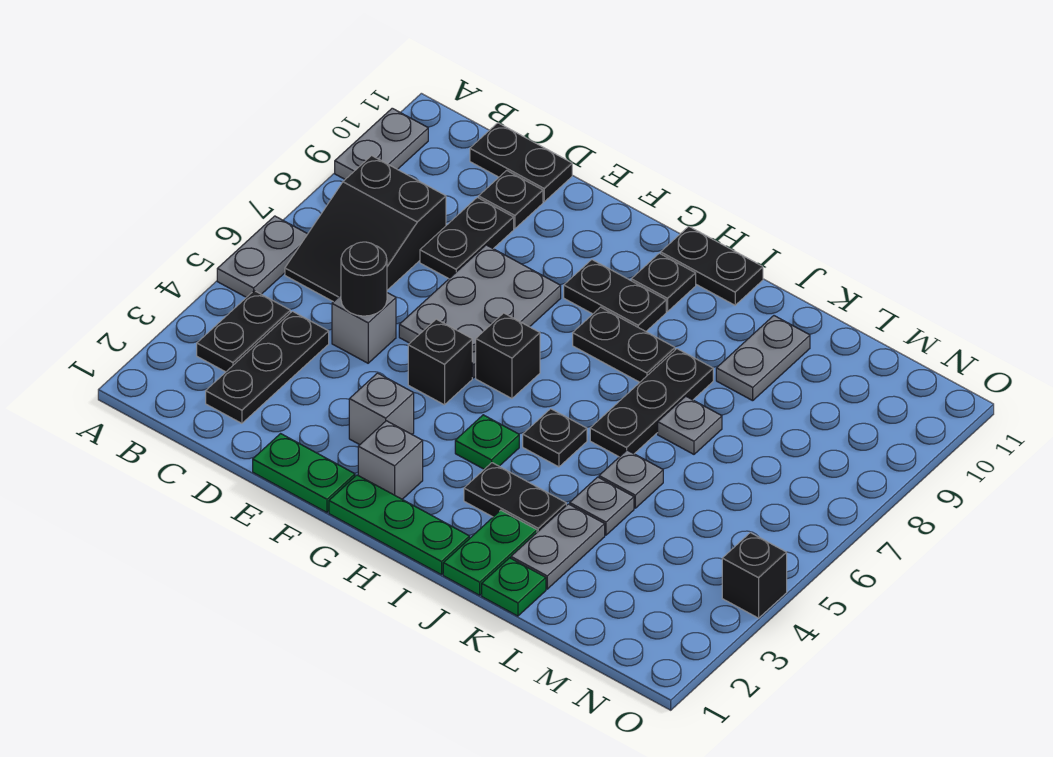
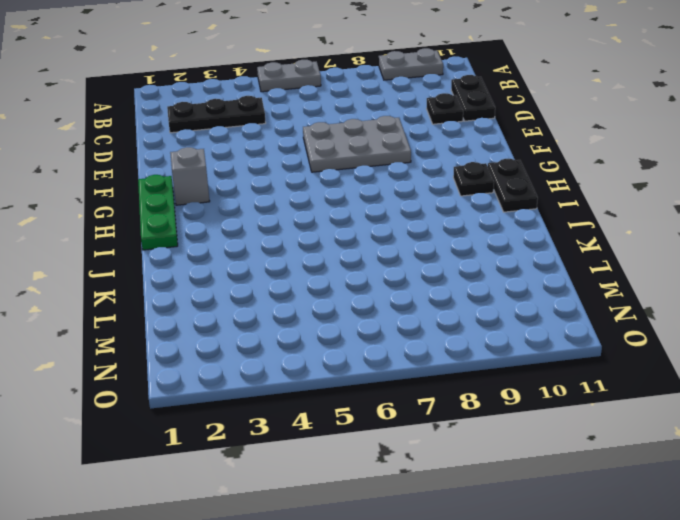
none -> black plate B3:B4 level 1
none -> black slope B6:C8 level 1 top 8
none -> grey brick D5 level 1
none -> black plate D8:D9 level 1

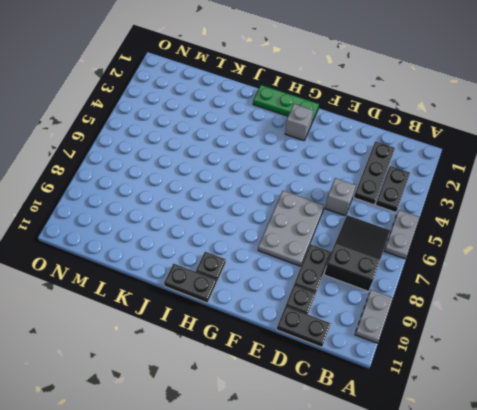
none -> green plate E1:F1 level 1
none -> grey brick F3 level 1
none -> black brick F5 level 1
none -> black brick G6 level 1

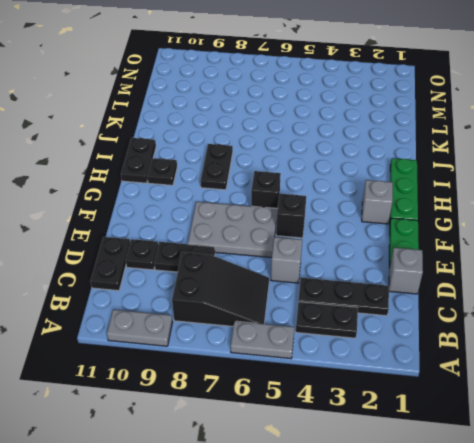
grey brick D1 level 1 -> grey brick F3 level 1
none -> black plate G9:H9 level 1
none -> green plate H4 level 1
none -> black plate I3:J3 level 1
none -> black plate I5 level 1

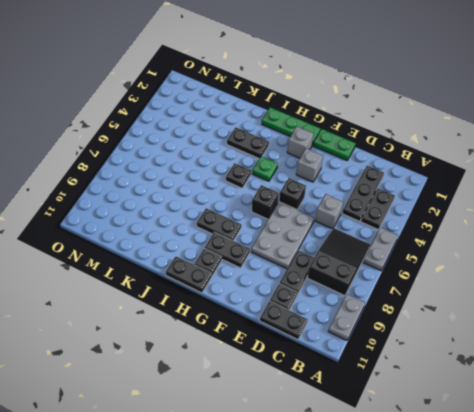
none -> green plate J1:J2 level 1
none -> black plate J6:J8 level 1
none -> green plate K1 level 1
none -> grey plate K2:K3 level 1

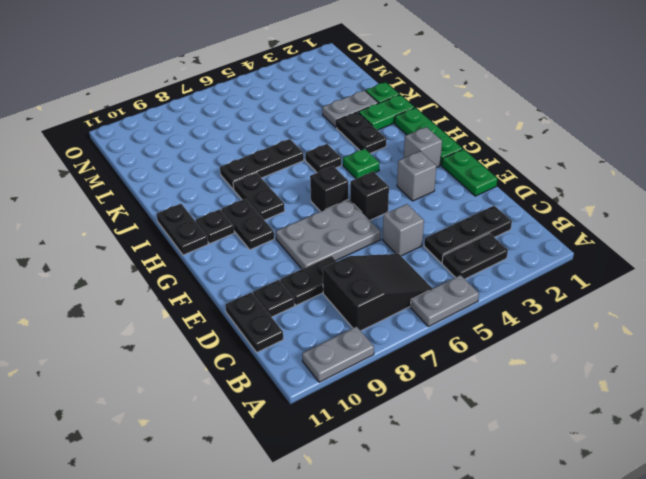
none -> grey plate K4 level 1
none -> grey plate K5 level 1
none -> grey plate K7 level 1
none -> grey plate K9:K10 level 1

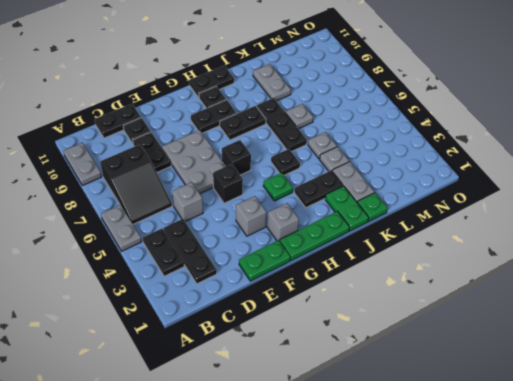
none -> black brick O4 level 1
none -> black round brick D5 level 2

